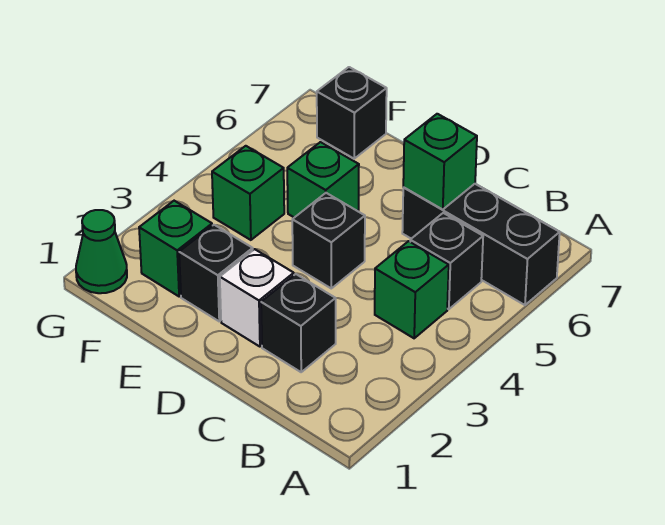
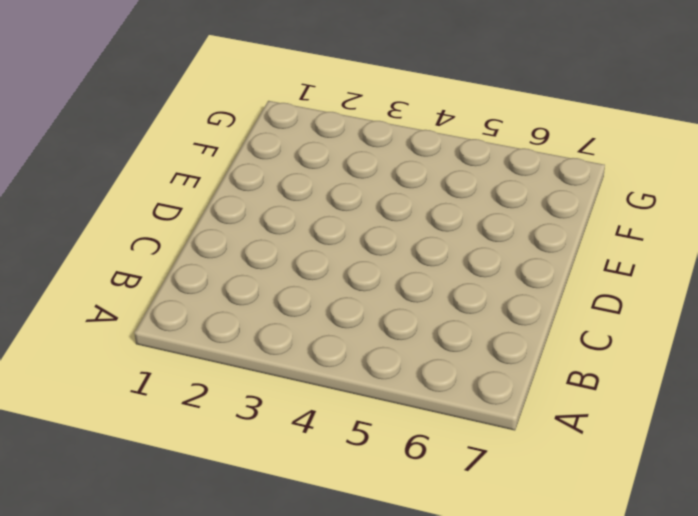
none -> black brick A6:C6 level 1
none -> green brick B4 level 1
none -> black brick B5 level 1

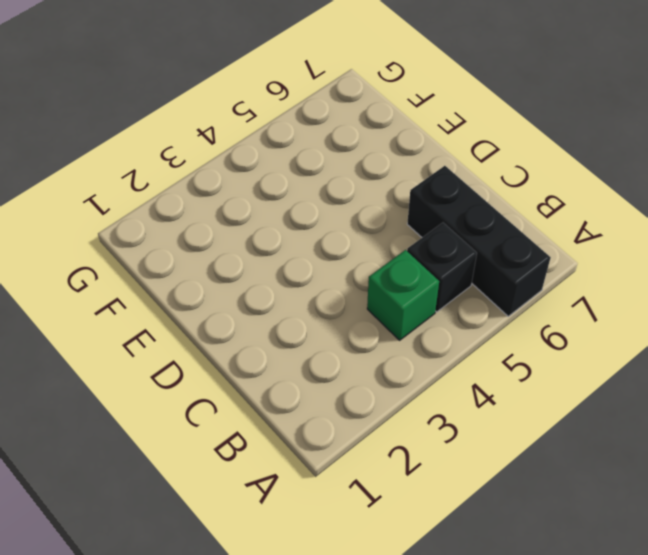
none -> black brick C2 level 1
none -> white brick D2 level 1
none -> black brick D4 level 1

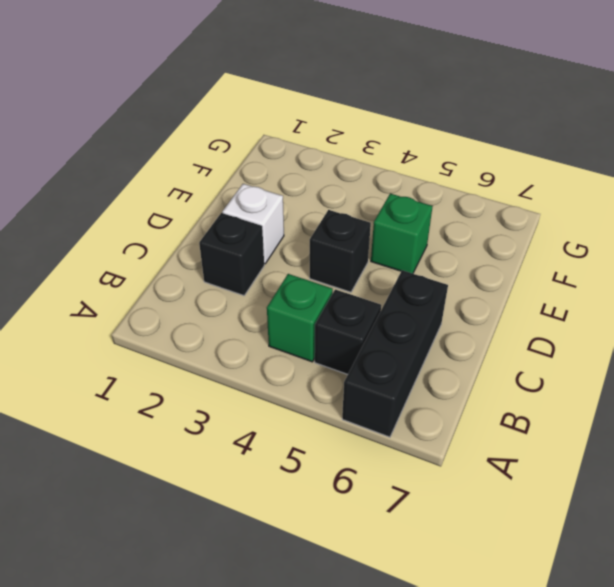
none -> black brick E2 level 1
none -> green brick F2 level 1
none -> green brick F4 level 1

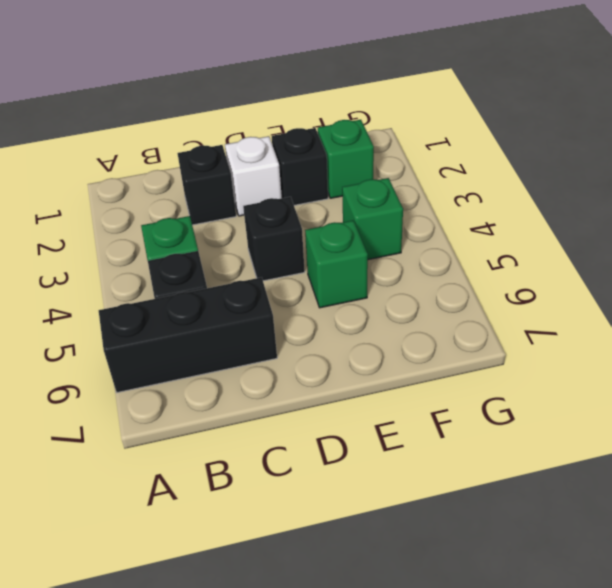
none -> black brick F7 level 1
none -> green cone G1 level 1
none -> green brick C6 level 2

